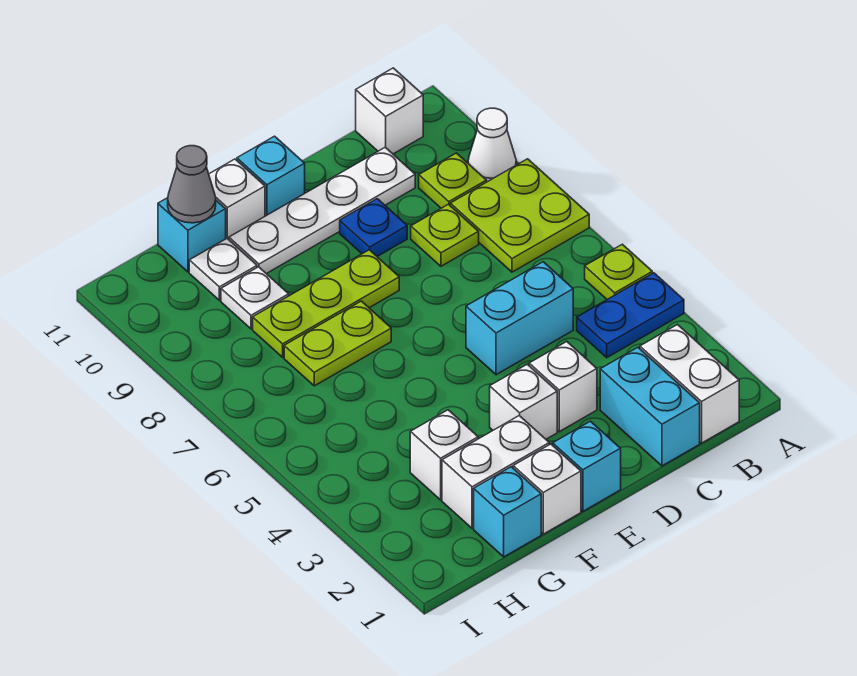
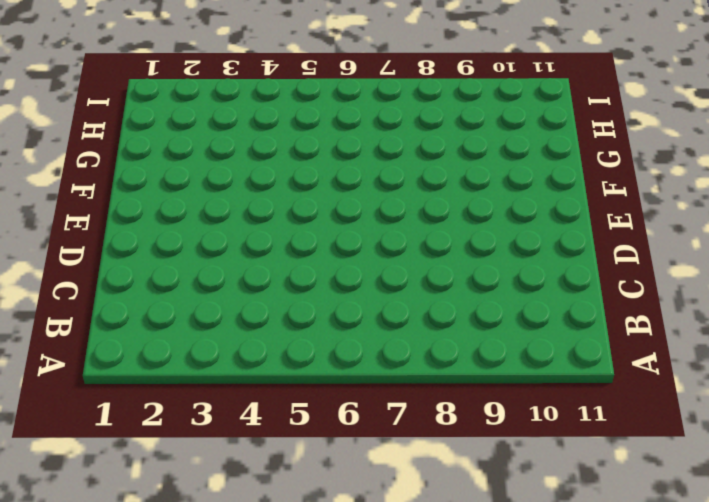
none -> blue plate A4:B4 level 1
none -> lime plate A5 level 1
none -> lime plate A7:B8 level 1

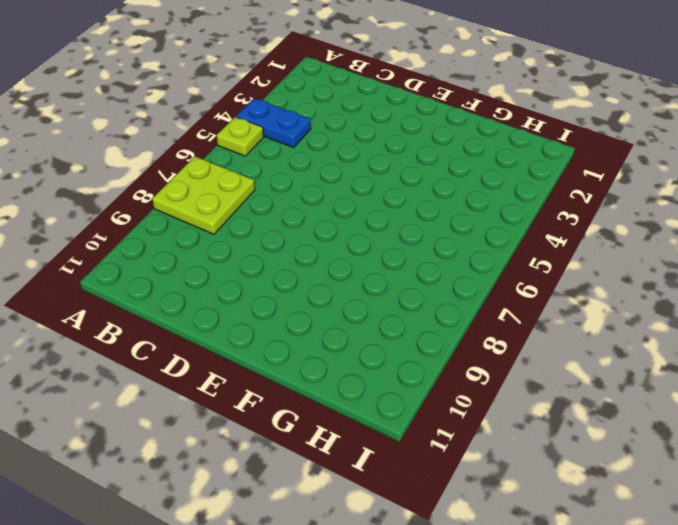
none -> white cone A9 level 1
none -> white brick B1:B2 level 1
none -> lime plate B9 level 1

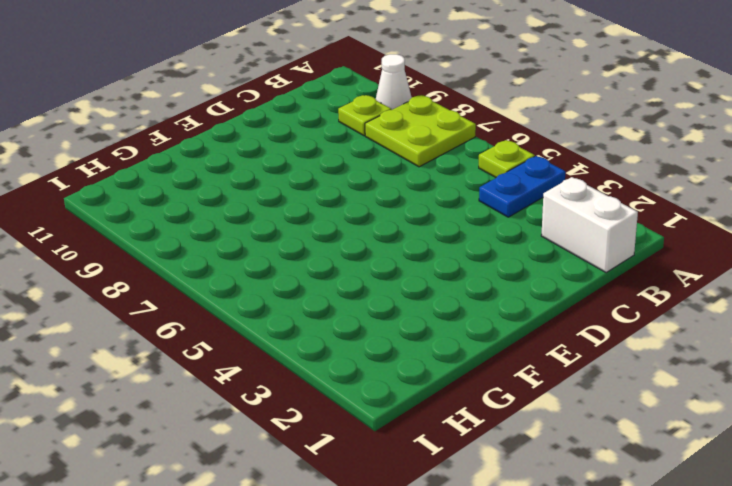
none -> white brick B11 level 1
none -> cyan brick C1:C2 level 1
none -> cyan brick C5:D5 level 1

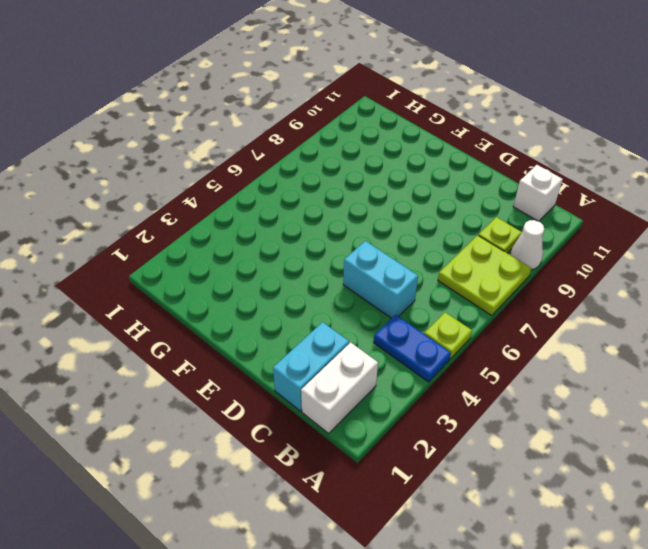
none -> lime plate C8 level 1
none -> white plate C10:F10 level 1
none -> white brick D3 level 1

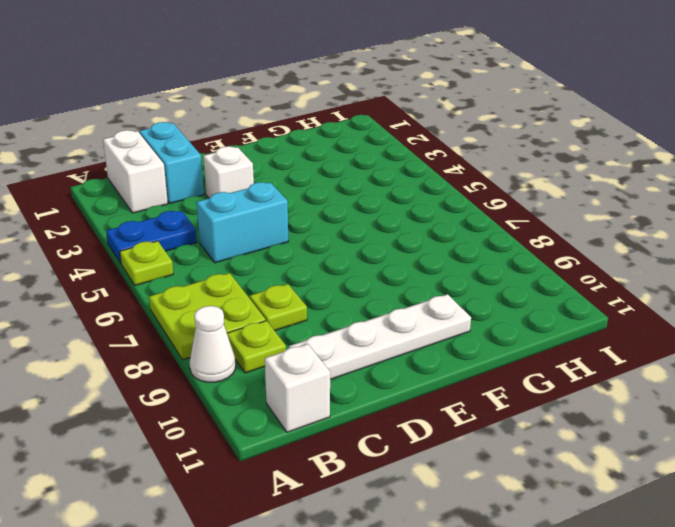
none -> blue plate D9 level 1
none -> cyan brick E1 level 1
none -> white brick E3 level 1

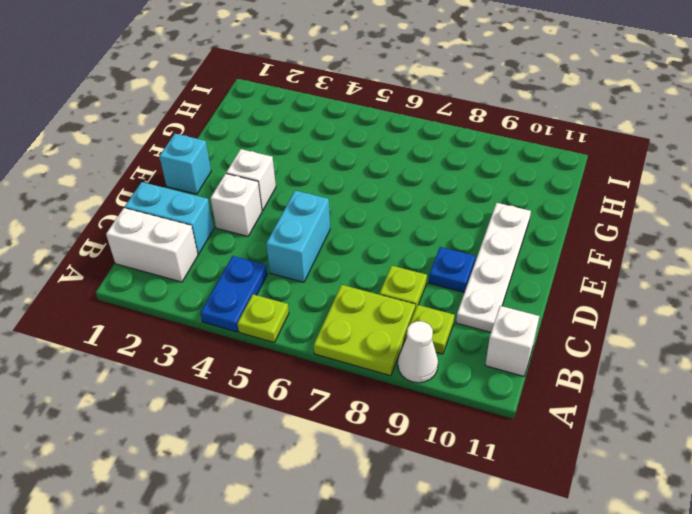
none -> lime plate E8:G8 level 1
none -> cyan brick E11 level 1
none -> white brick F1 level 1

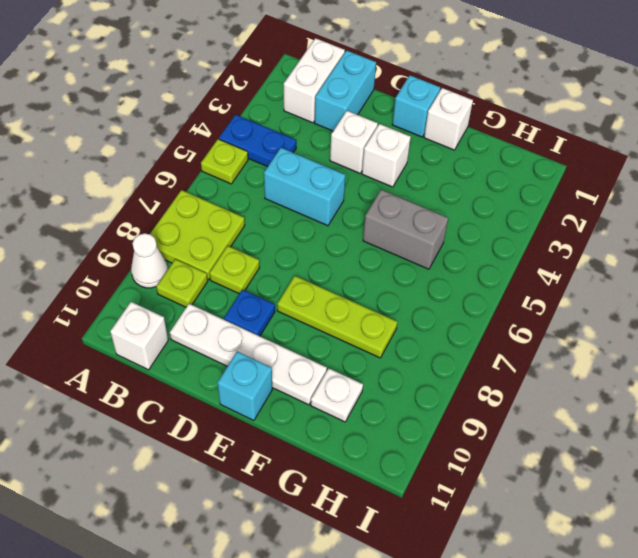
grey brick F5:G5 level 1 -> none
none -> white brick F2:G2 level 1
none -> lime plate F7:G7 level 1
none -> white brick F11 level 1

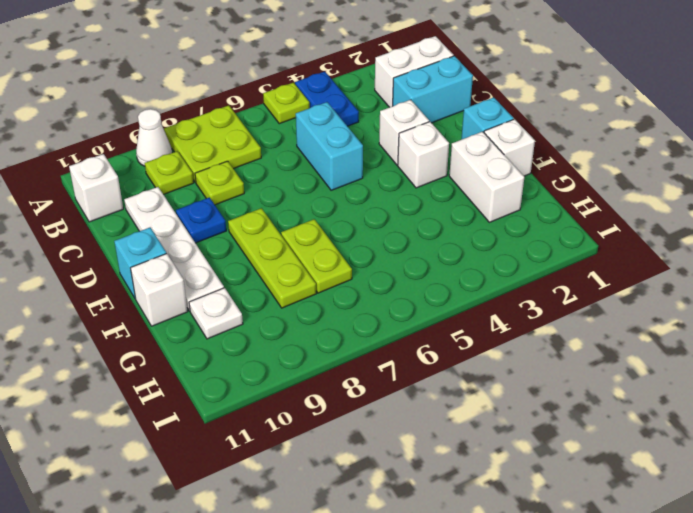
none -> cyan brick G1 level 1
none -> white brick G3 level 1
none -> white plate G9 level 1

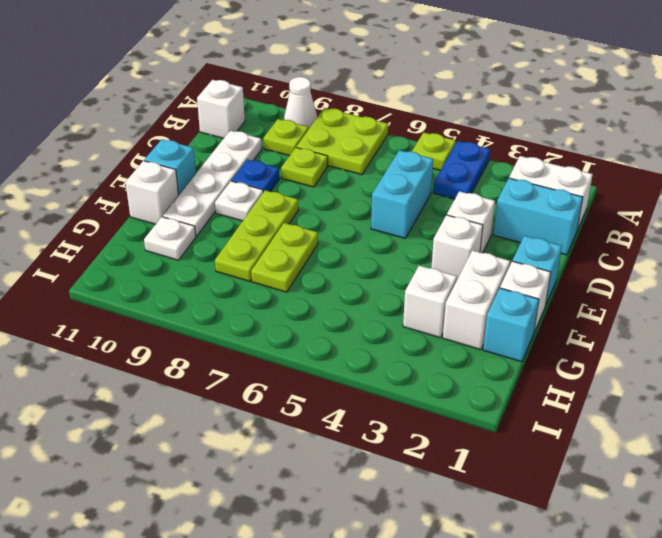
white plate E9 level 1 -> white plate G9 level 1
none -> cyan brick G11 level 1
none -> grey cone G11 level 2

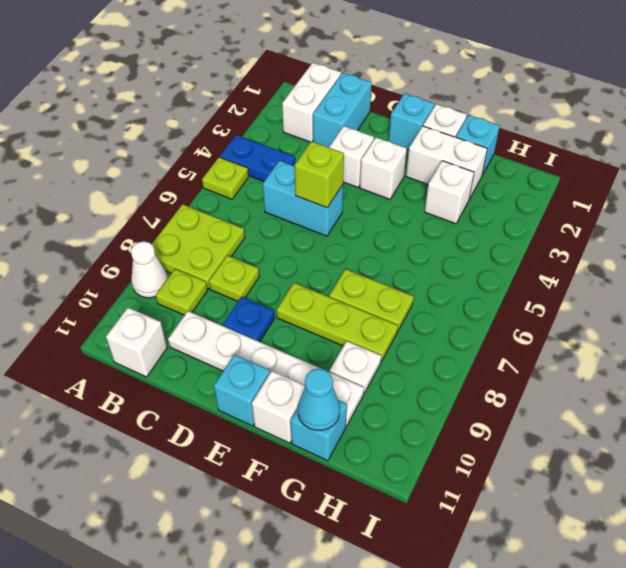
lime brick D5 level 2 -> none
cyan cone G11 level 2 -> grey cone G11 level 2

